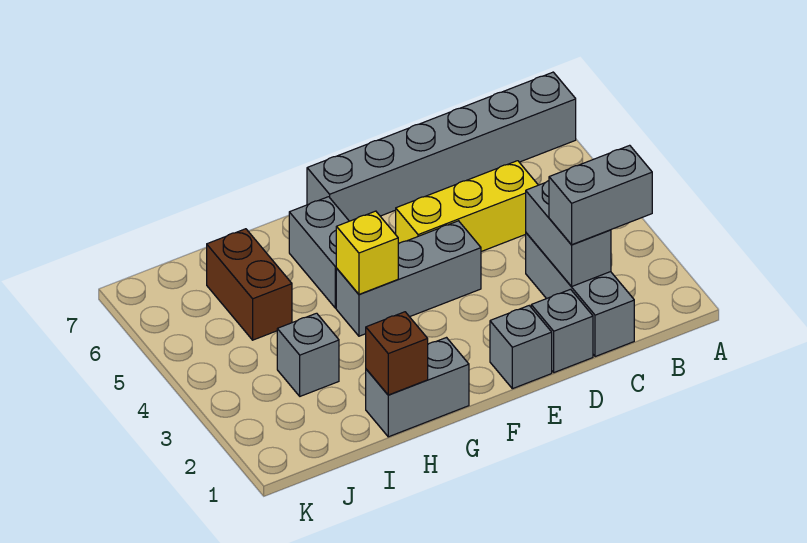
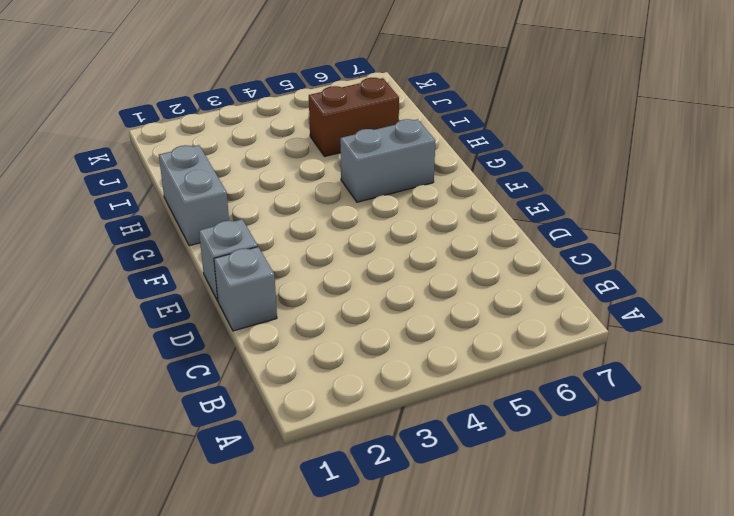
none -> grey brick A7:F7 level 1
none -> grey brick C1:C3 level 1
none -> yellow brick C5:E5 level 1

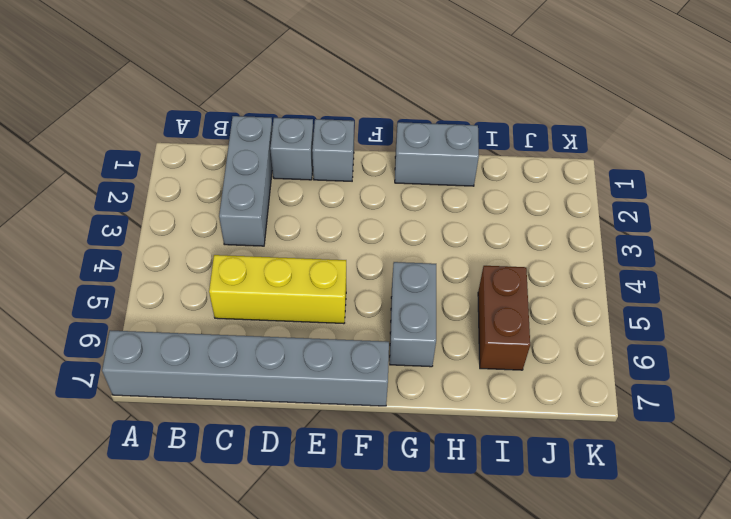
none -> grey brick E4:G4 level 1
none -> grey brick I3 level 1
none -> grey brick C2:C3 level 2

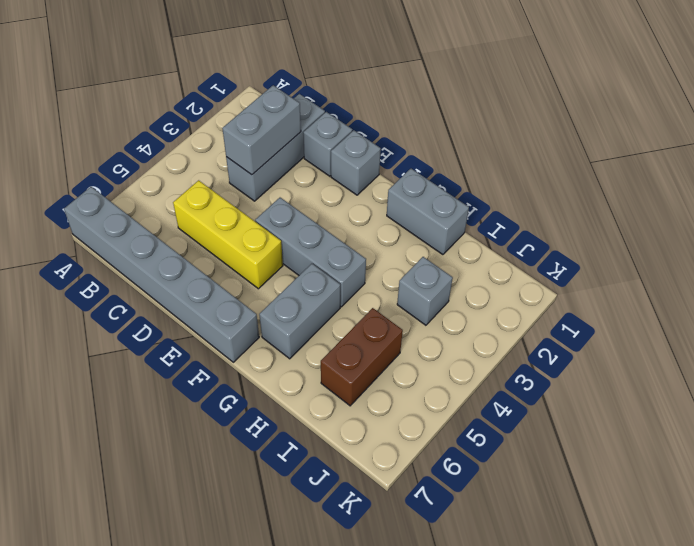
none -> yellow brick G4 level 2
none -> brown brick H1 level 2
none -> grey brick B2:C2 level 3

